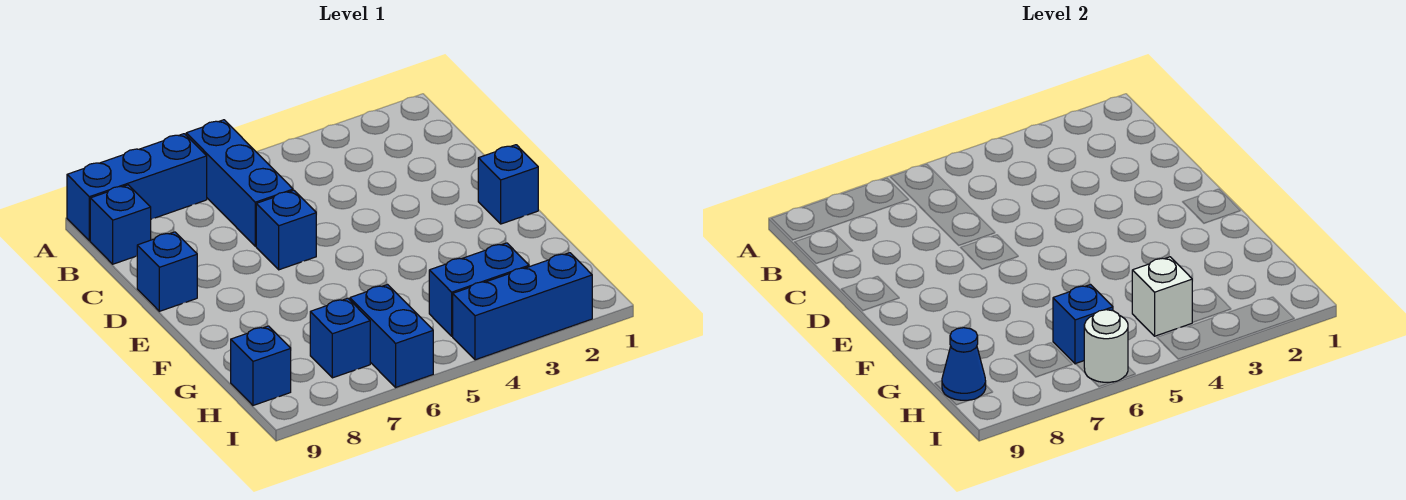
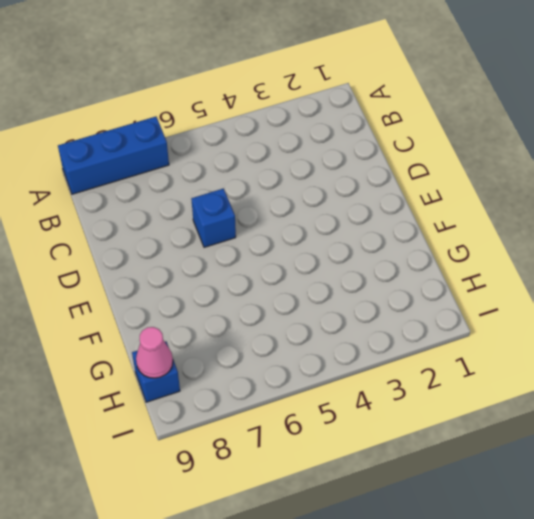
pink cone H9 level 2 -> blue cone H9 level 2
none -> blue brick A6:C6 level 1
none -> blue brick B9 level 1
none -> blue brick D9 level 1

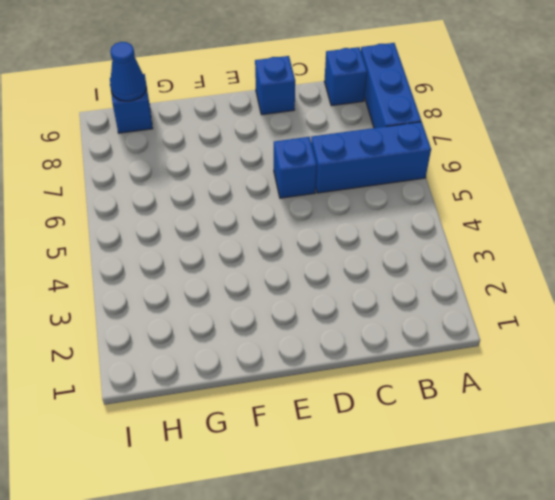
none -> blue brick E1 level 1
none -> blue brick H3:H4 level 1
none -> blue brick H6:I6 level 1

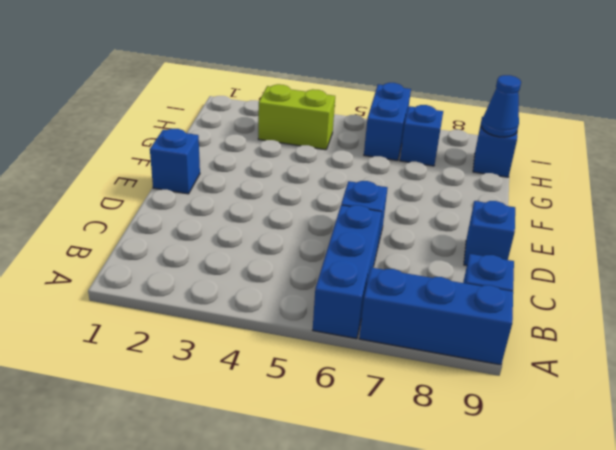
lime brick H3:H4 level 1 -> blue brick H3:H4 level 1
none -> blue brick I2:I4 level 1
none -> white brick H4 level 2
none -> blue brick H6 level 2

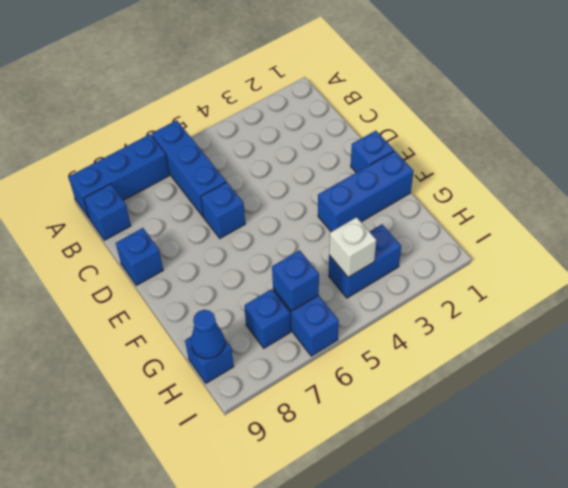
blue brick F1:F3 level 1 -> blue brick I2:I4 level 1
none -> white round brick I6 level 2

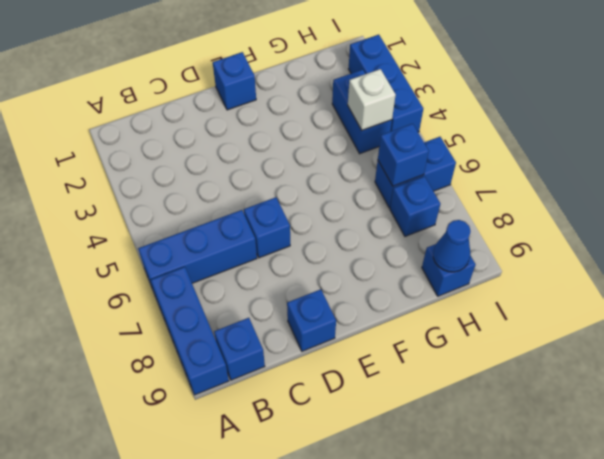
none -> white round brick I6 level 2

